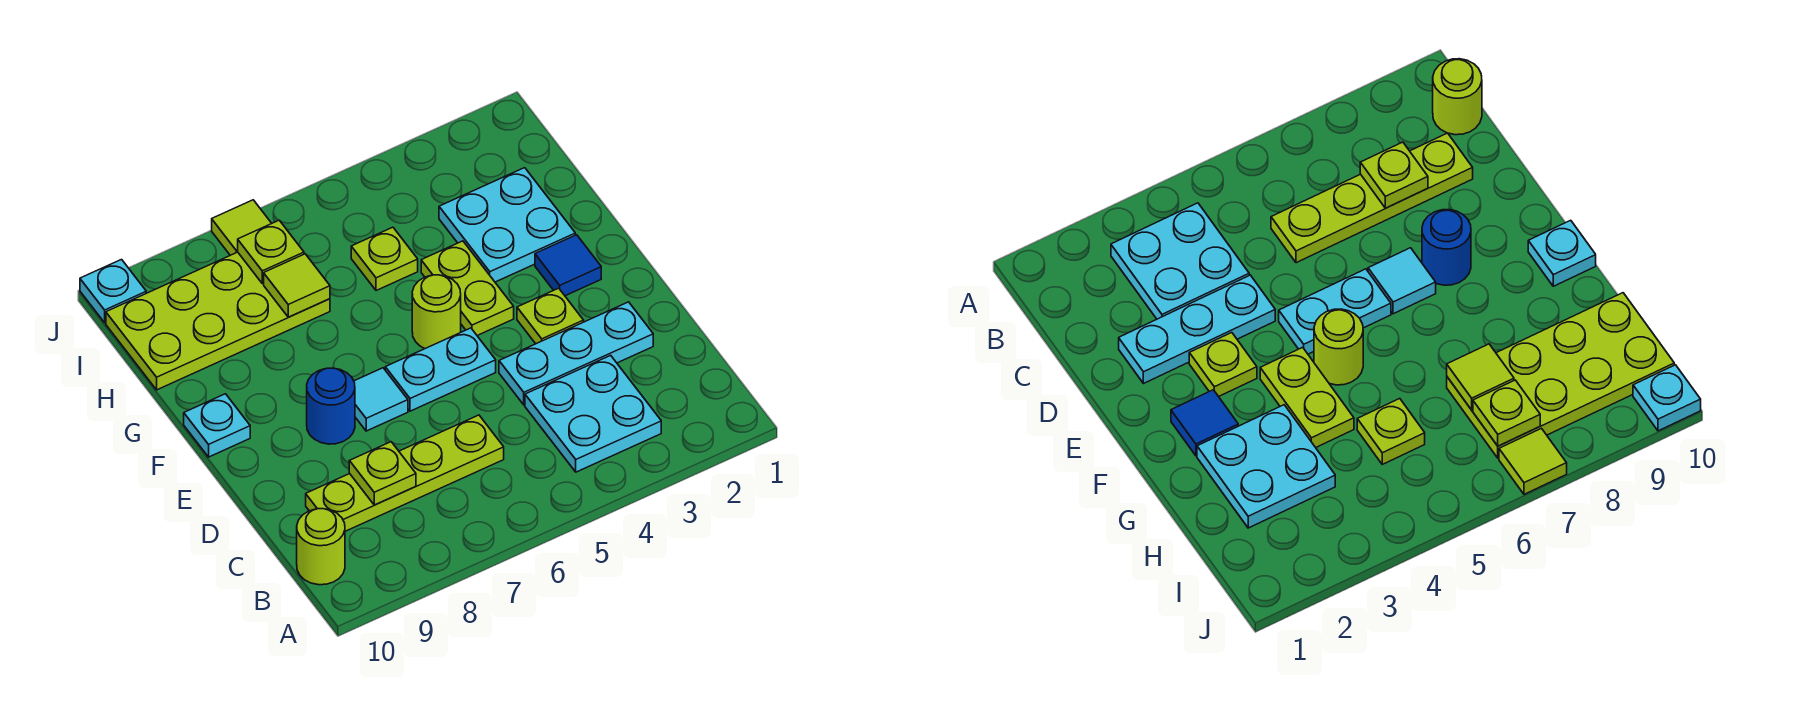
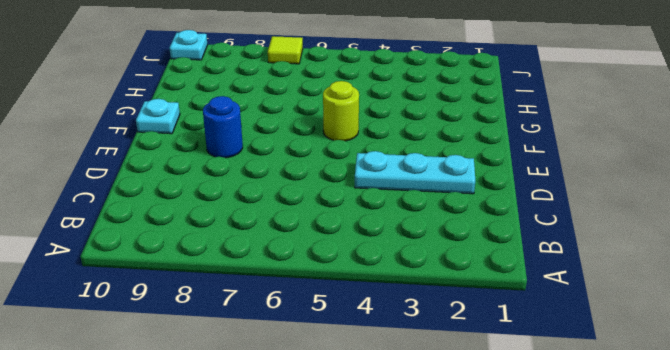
none -> cyan plate B3:C4 level 1
none -> lime round brick B10 level 1
none -> lime plate C6:C9 level 1

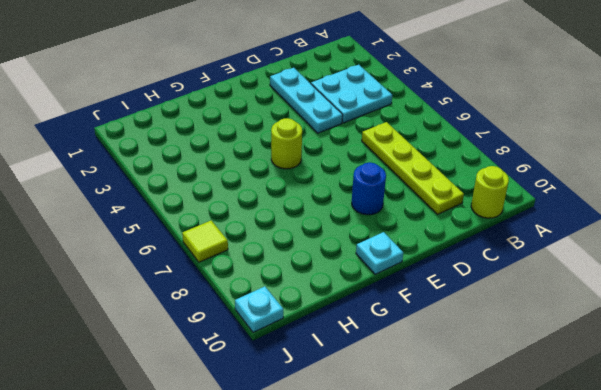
none -> lime plate E3 level 1
none -> cyan plate E5:E6 level 1
none -> cyan tile E7 level 1

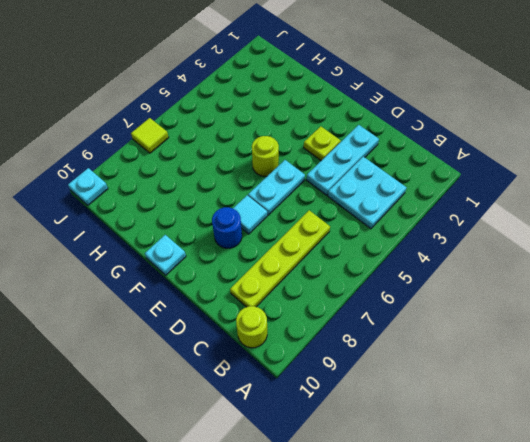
none -> blue tile F2 level 1
none -> lime plate F4:G4 level 1
none -> cyan plate G2:H3 level 1

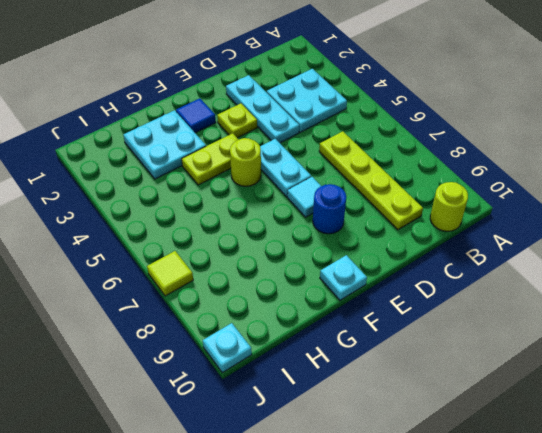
none -> lime plate H5 level 1
none -> lime plate H7:I10 level 1
none -> lime plate C8 level 2

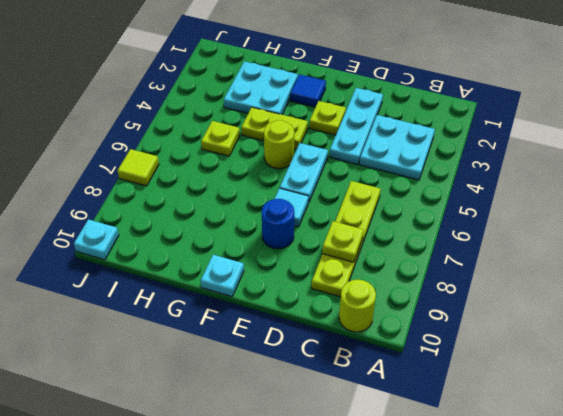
none -> lime plate H7:I10 level 1
none -> lime tile H7 level 2
none -> lime plate I7 level 2

